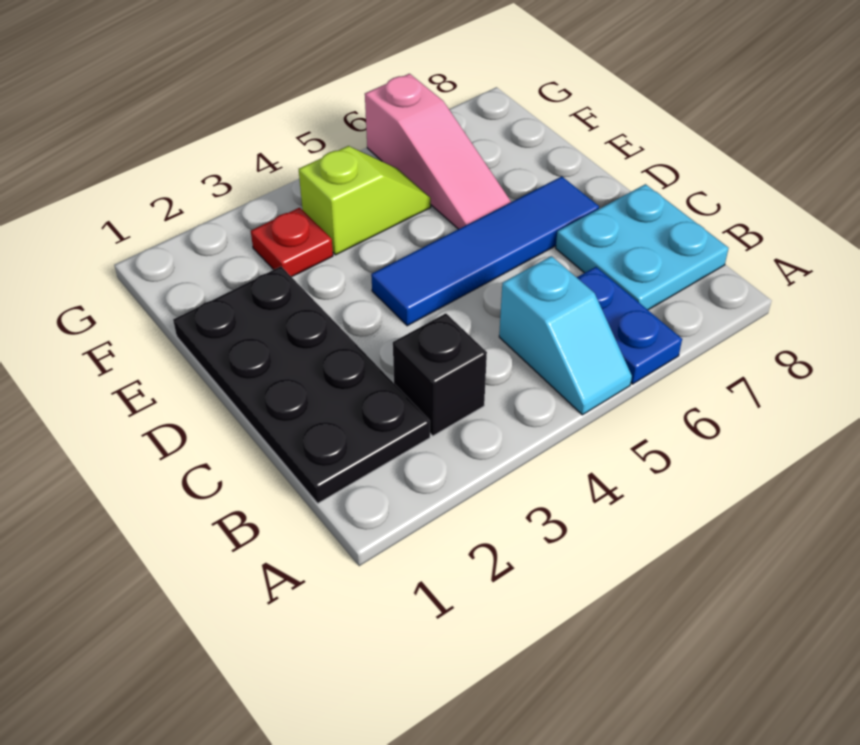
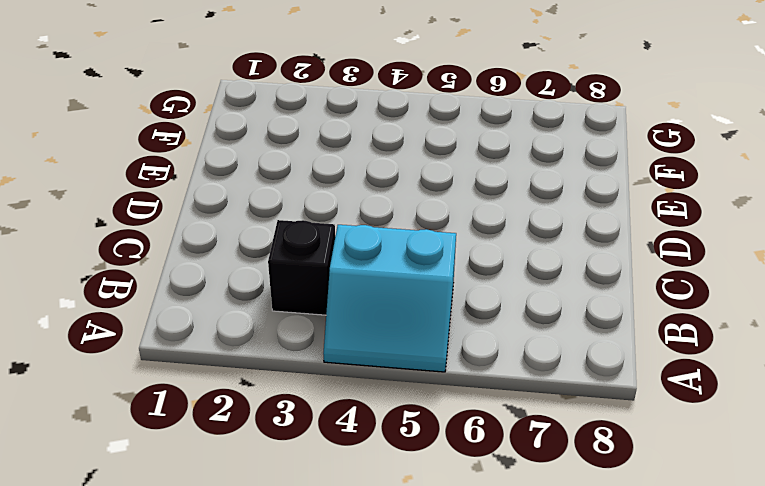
cyan slope A4:B5 level 1 top B -> cyan slope A5:B5 level 1 top B
none -> blue plate A6:B6 level 1
none -> black plate B1:E2 level 1

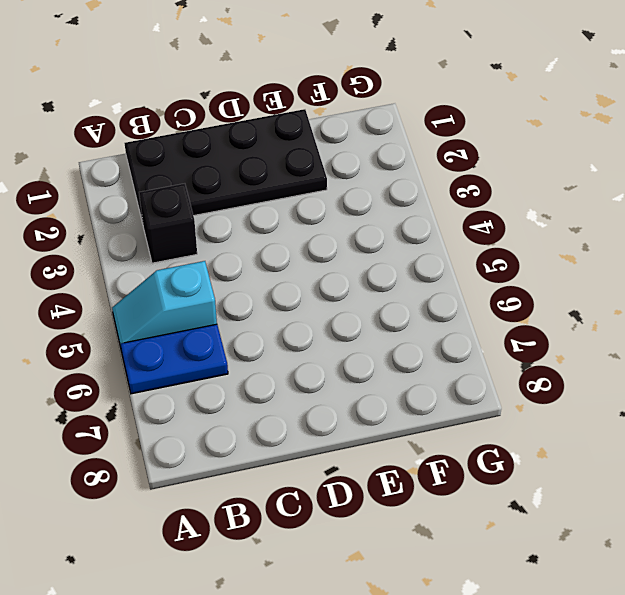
none -> cyan plate B7:C8 level 1
none -> blue tile D4:D7 level 1

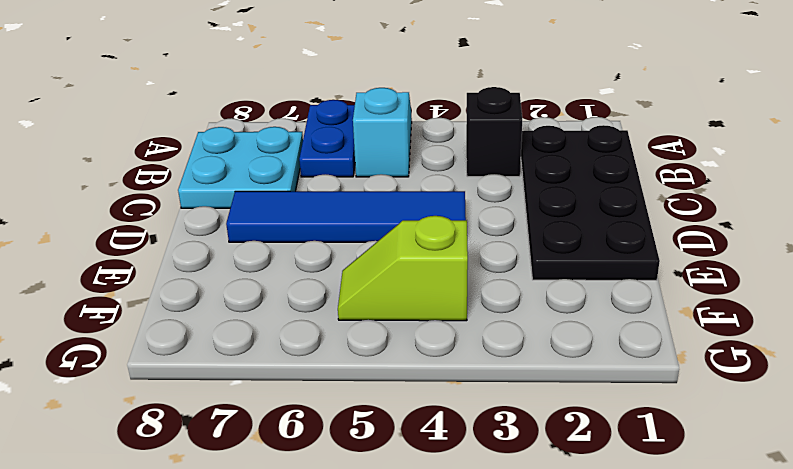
none -> pink slope E6:G6 level 1 top G
none -> red plate F3 level 1

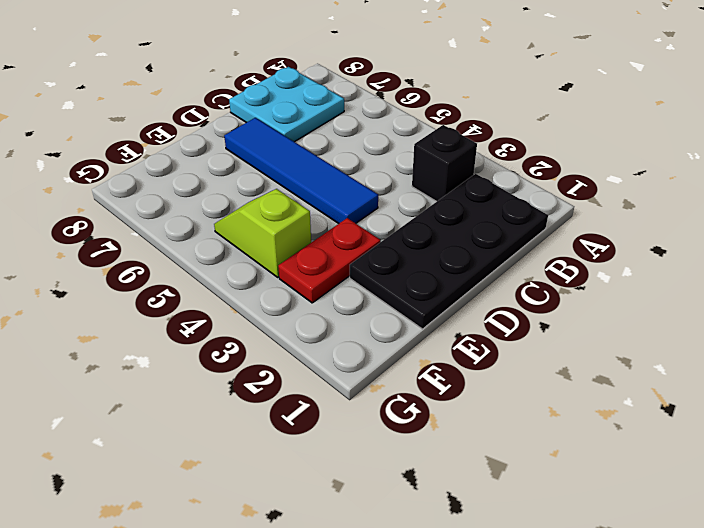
red plate E3:F3 level 1 -> red plate F3 level 1
none -> cyan slope A5:B5 level 1 top B
none -> blue plate A6:B6 level 1

